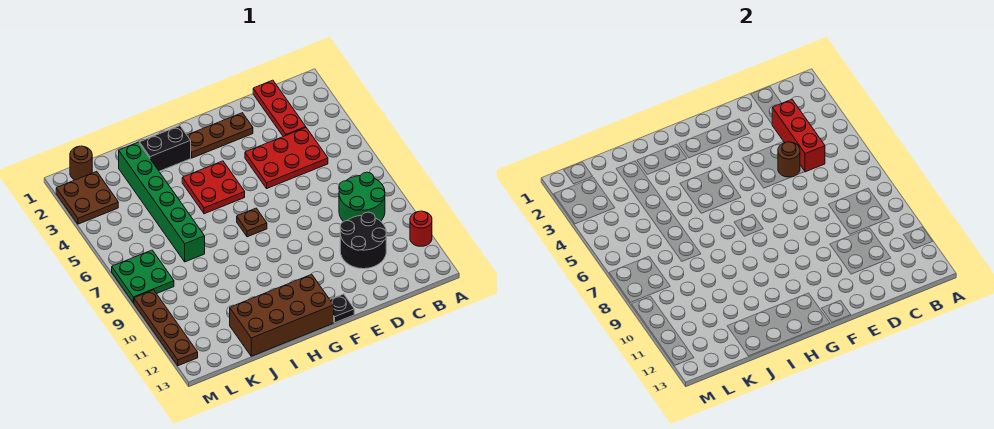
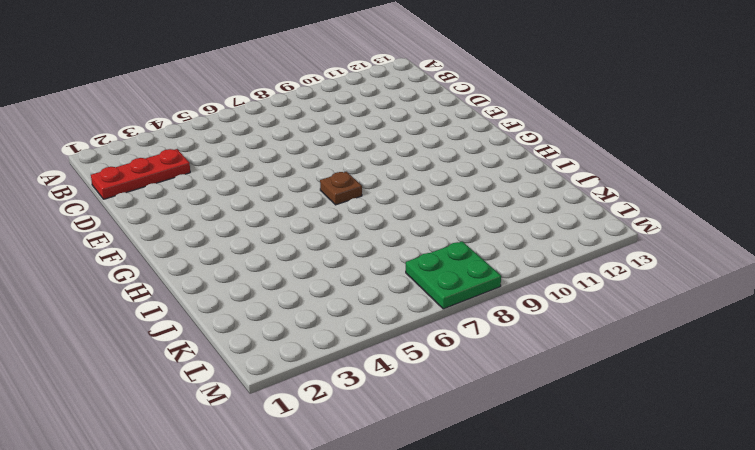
none -> red round brick A11 level 1
none -> green round brick B8:C9 level 1
none -> red plate C4:E5 level 1

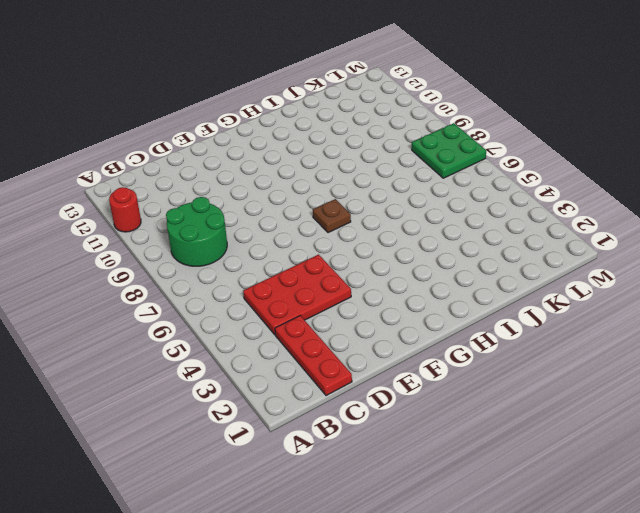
none -> black round brick C10:D11 level 1
none -> brown plate E2:G2 level 1
none -> black plate F13 level 1

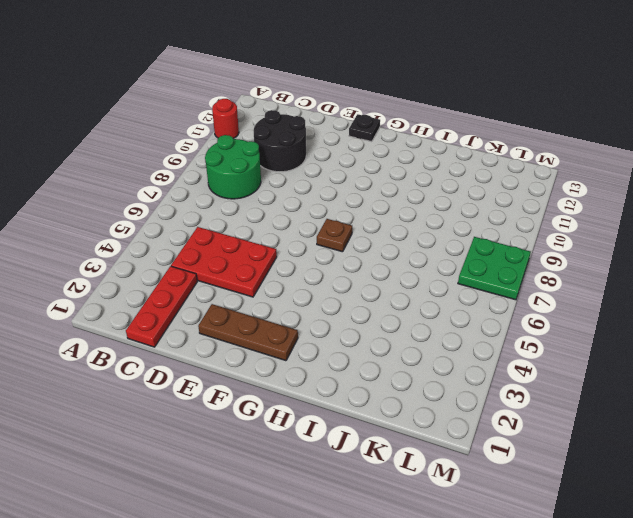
none -> red plate G4:H5 level 1
none -> brown brick G12:J13 level 1
none -> black brick H2:I2 level 1

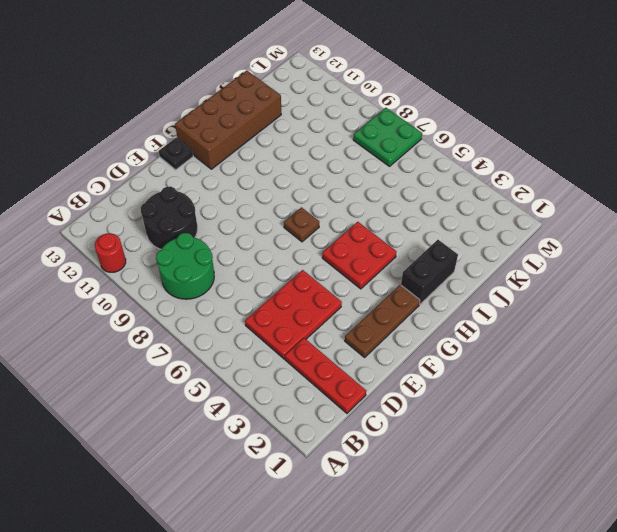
none -> green brick J2:J7 level 1
none -> brown round brick L1 level 1
none -> brown plate L2:M3 level 1

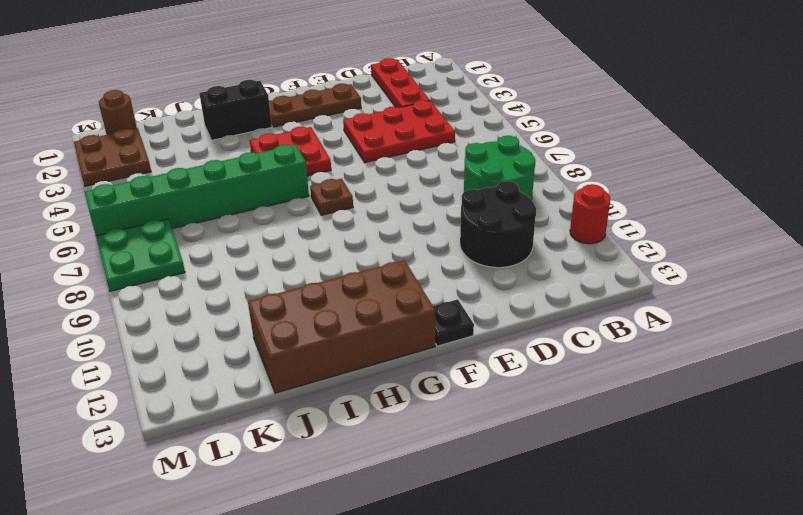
green brick H6:M6 level 1 -> green brick J2:J7 level 1
none -> brown plate M9:M12 level 1
none -> red brick C3:C5 level 2
none -> brown round brick D5 level 2

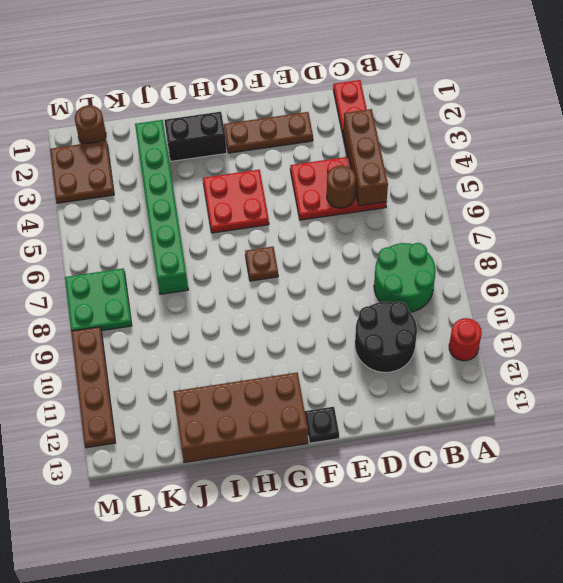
brown brick C3:C5 level 2 -> red brick C3:C5 level 2

